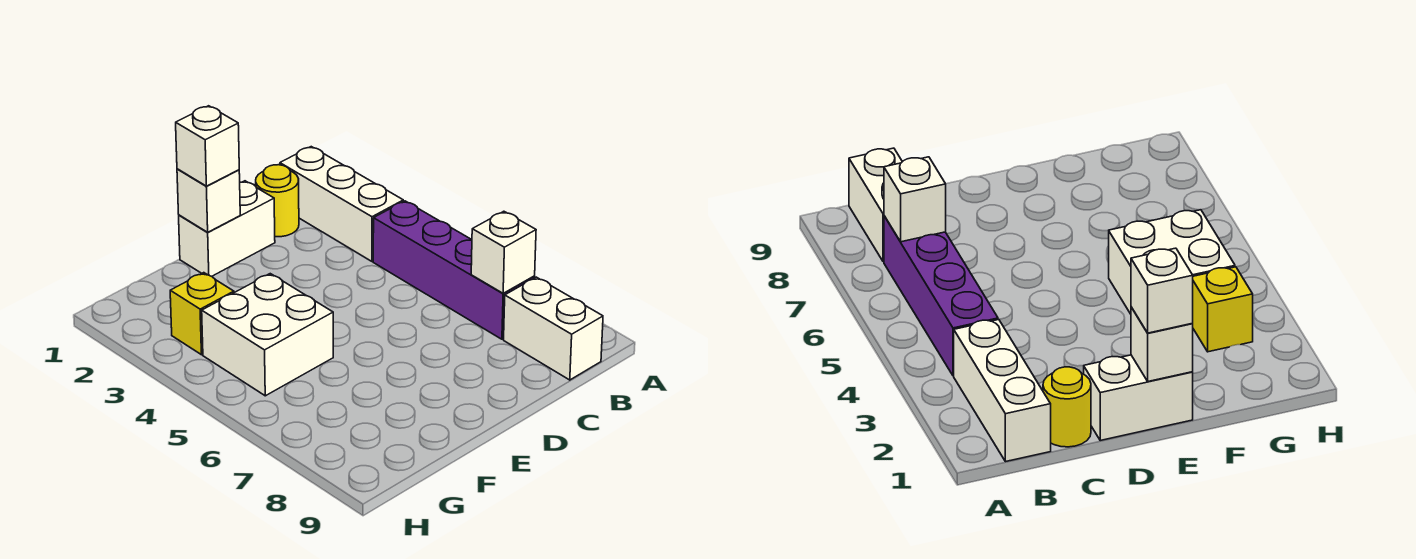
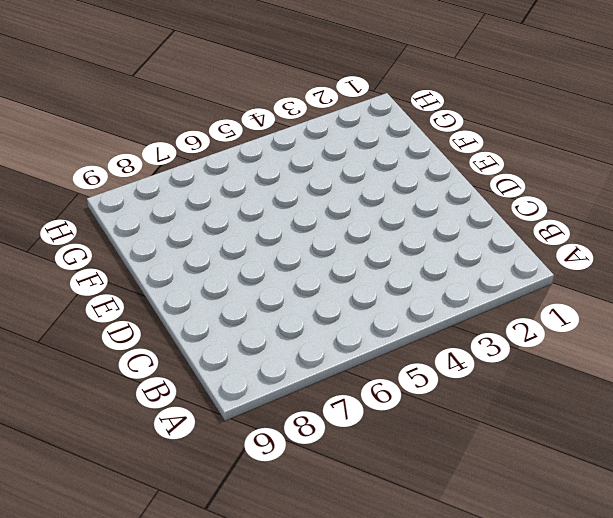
none -> white brick B1:B3 level 1
none -> purple brick B4:B7 level 1

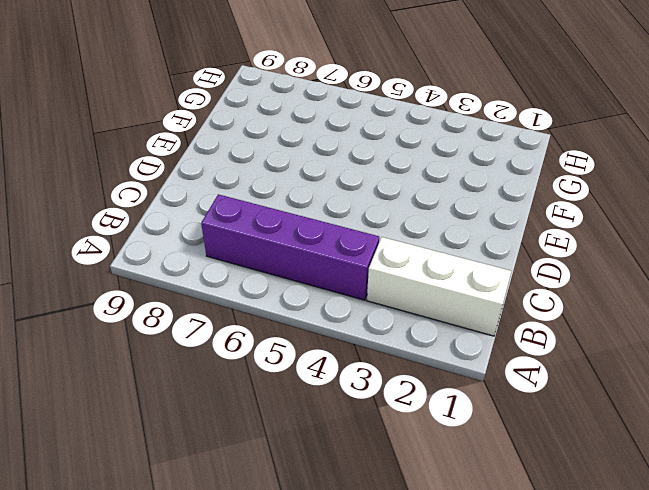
none -> white brick B8:B9 level 1
none -> yellow round brick C1 level 1

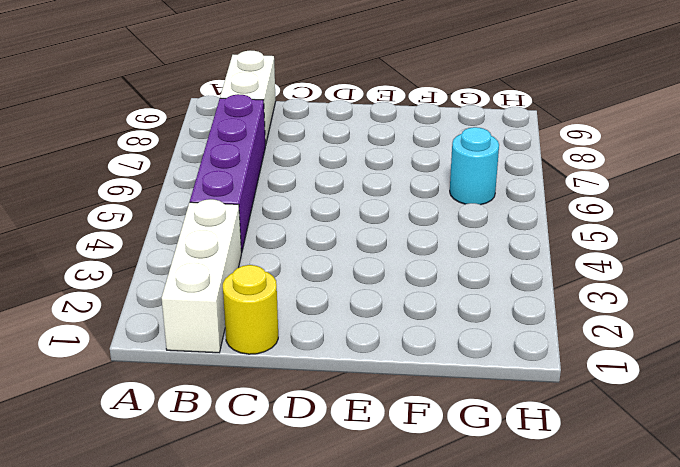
cyan round brick G6 level 1 -> none
none -> white brick D1:E1 level 1
none -> white brick F4:G5 level 1

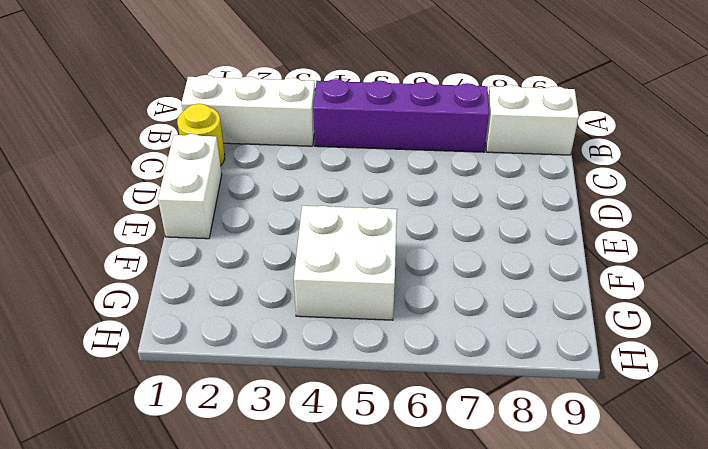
none -> yellow brick G3 level 1
none -> white brick B7 level 2

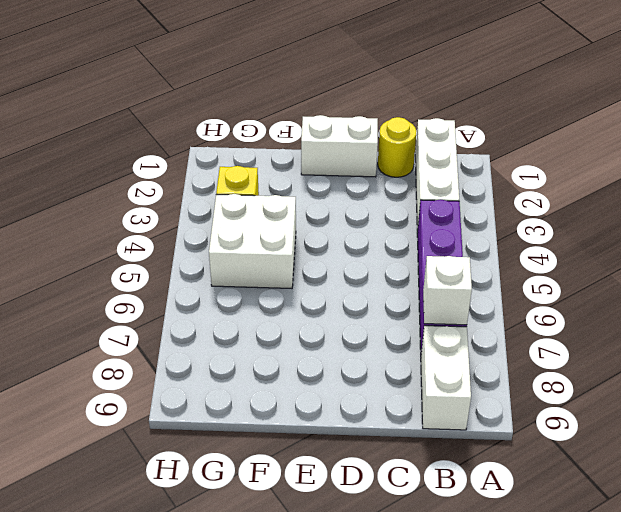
none -> white brick E1 level 2
none -> white brick E1 level 3

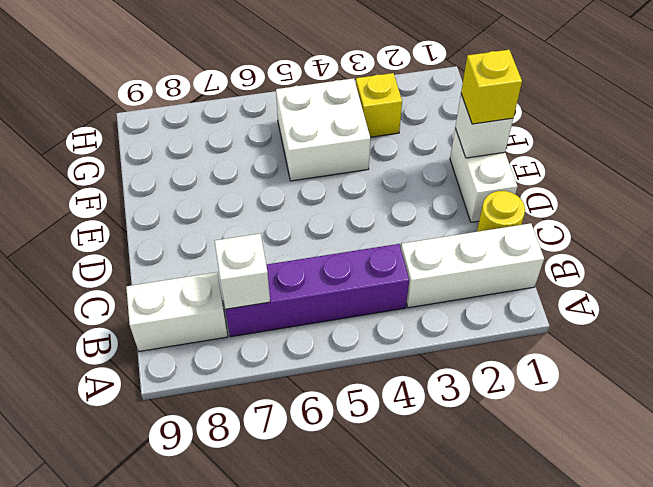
yellow brick E1 level 3 -> white brick E1 level 3

